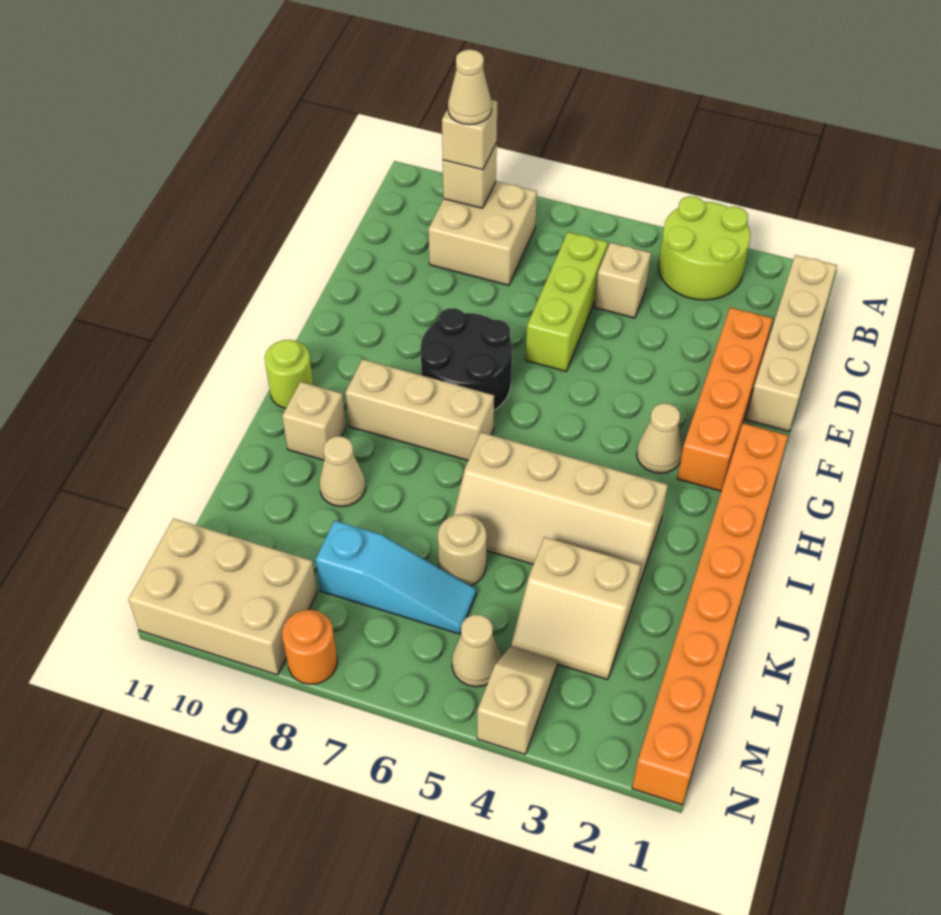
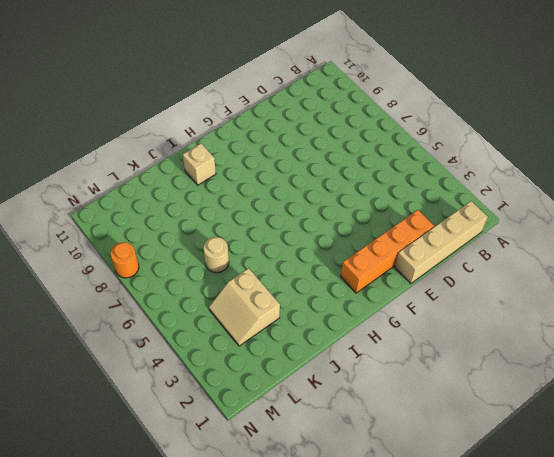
none -> lime round brick A3:B4 level 1
none -> tan brick B8:C9 level 1
none -> tan brick C5 level 1

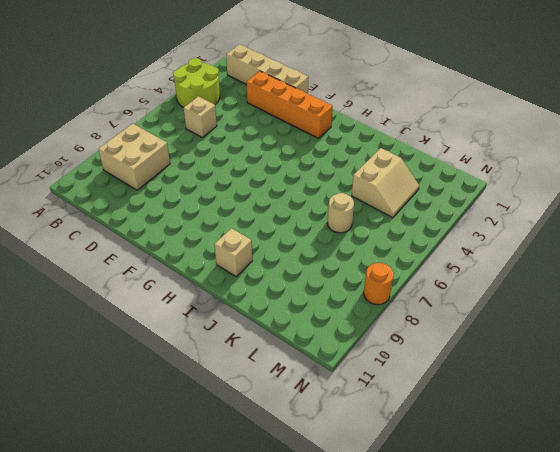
none -> lime brick C6:E6 level 1
none -> black round brick F7:G8 level 1
none -> orange brick G1:N1 level 1

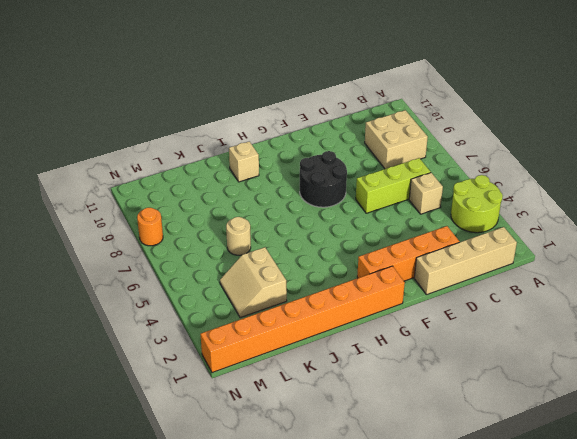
none -> tan cone G3 level 1
none -> tan brick H7:H9 level 1
none -> lime round brick H11 level 1

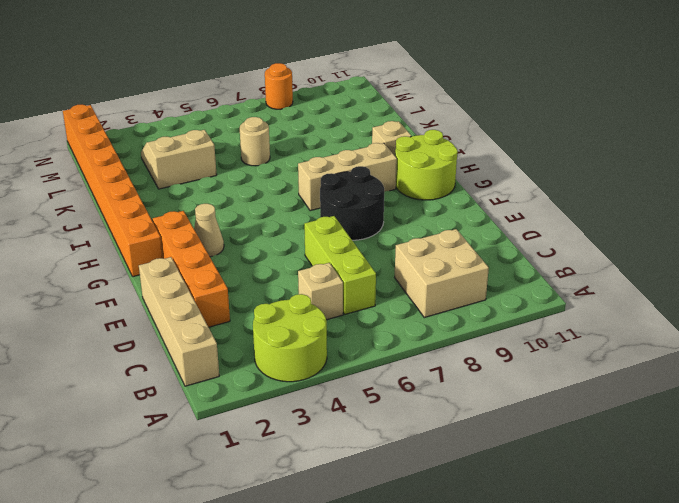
lime round brick G10:H11 level 1 -> lime round brick H11 level 1
none -> tan slope I3:J6 level 1 top I
none -> tan cone J9 level 1
none -> cyan slope L6:L8 level 1 top 8

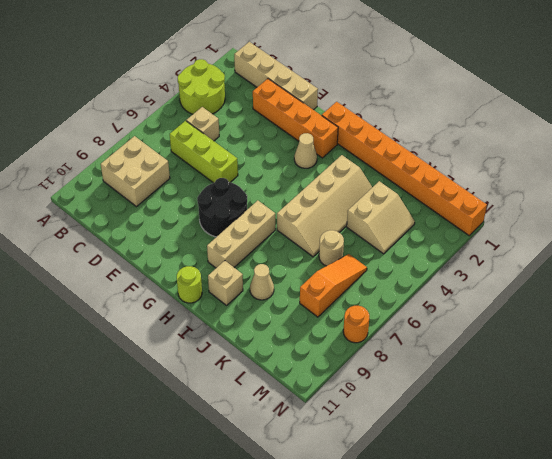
orange slope L6:L8 level 1 top 8 -> cyan slope L6:L8 level 1 top 8
none -> tan slope M4:N4 level 1 top N
none -> tan cone M5 level 1
none -> tan brick M9:N11 level 1

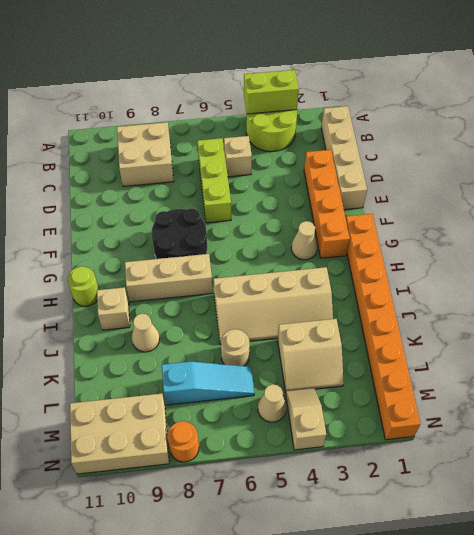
lime brick A3:A4 level 2 -> none
none -> tan brick B9 level 2
none -> tan brick B9 level 3
none -> tan cone B9 level 4

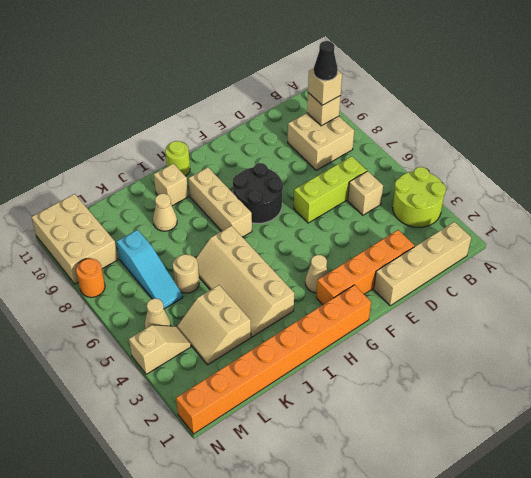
black cone B9 level 4 -> tan cone B9 level 4

